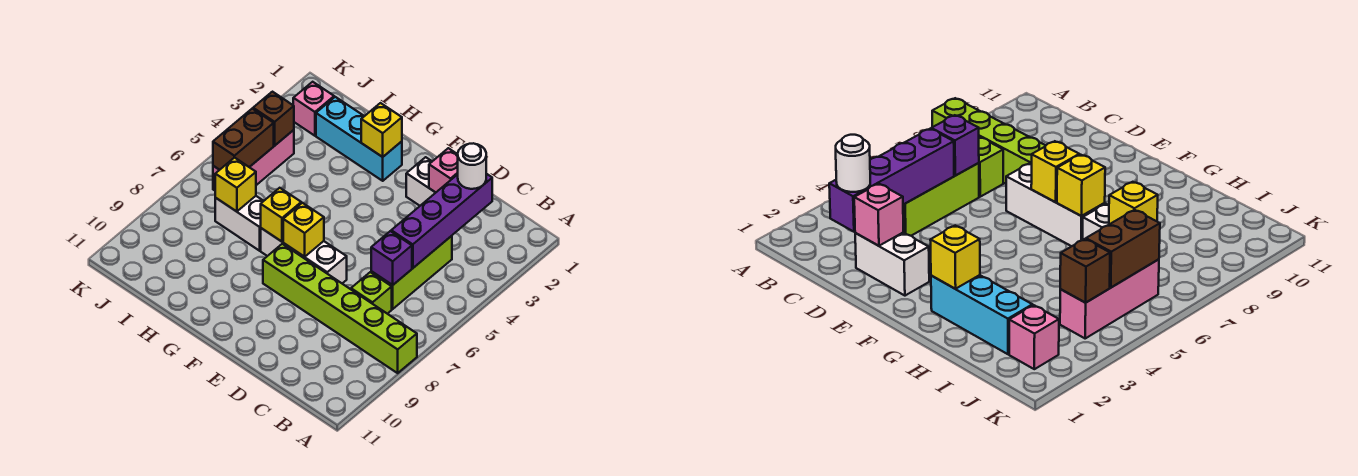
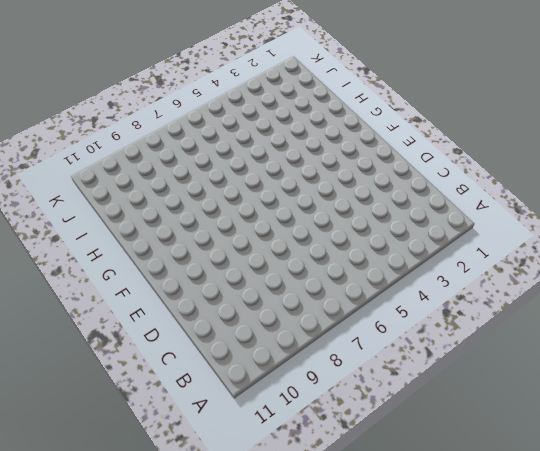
none -> lime brick A8:F8 level 1
none -> lime brick C4:C6 level 1
none -> lime brick C7 level 1

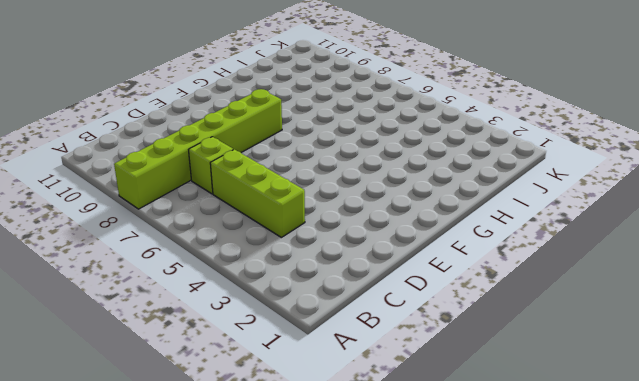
none -> white brick D2:E2 level 1
none -> white brick E7:G7 level 1
none -> cyan brick G2:I2 level 1

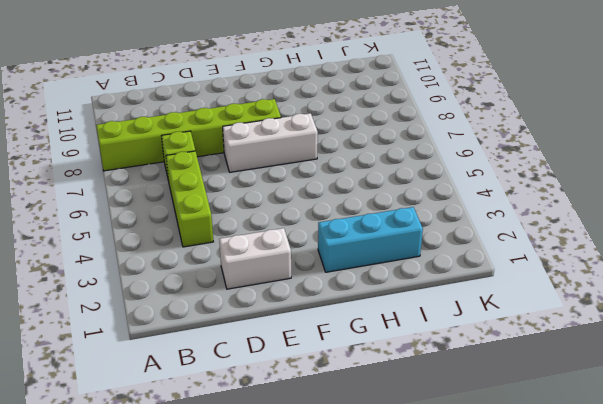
none -> white brick H7:I7 level 1
none -> pink brick J2 level 1
none -> pink brick J4:J6 level 1

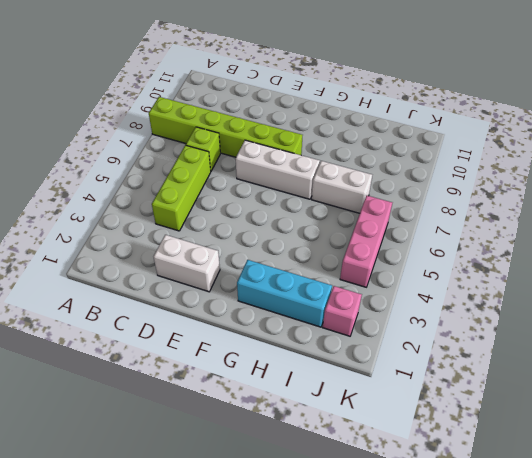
none -> purple brick C2:C5 level 2
none -> purple brick C6 level 2
none -> pink brick D2 level 2

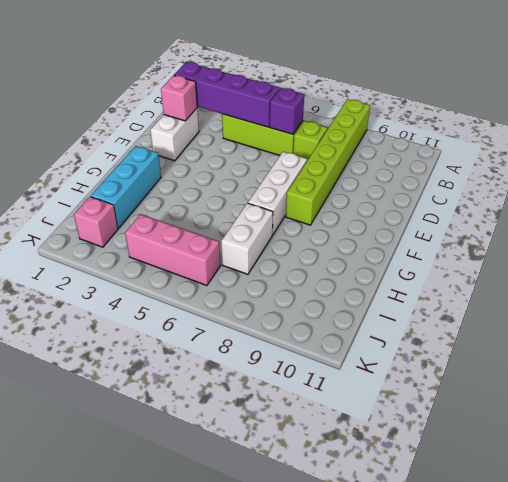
none -> yellow brick F7 level 2
none -> yellow brick G2 level 2
none -> yellow brick G7 level 2

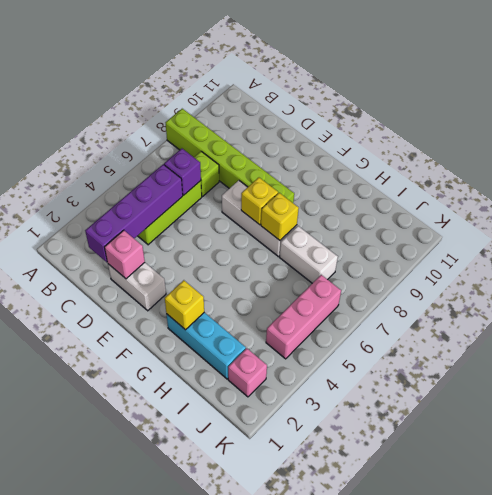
none -> yellow brick I7 level 2
none -> brown brick J4 level 2
none -> brown brick J5:J6 level 2

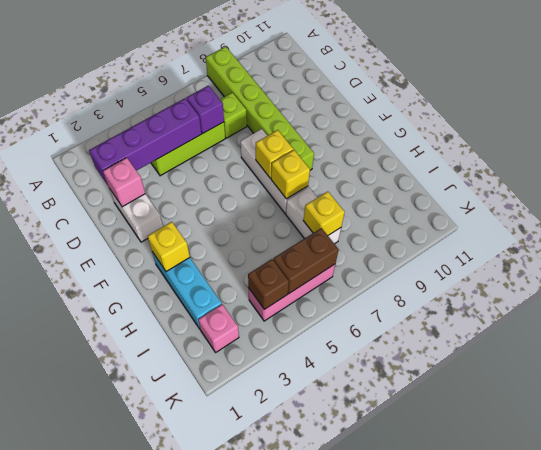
none -> white round brick C2 level 3

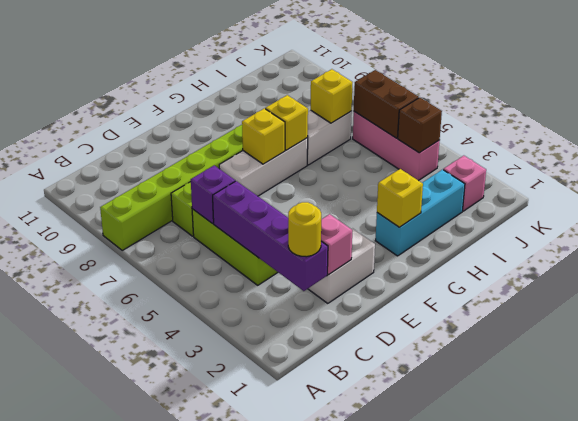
yellow round brick C2 level 3 -> white round brick C2 level 3

